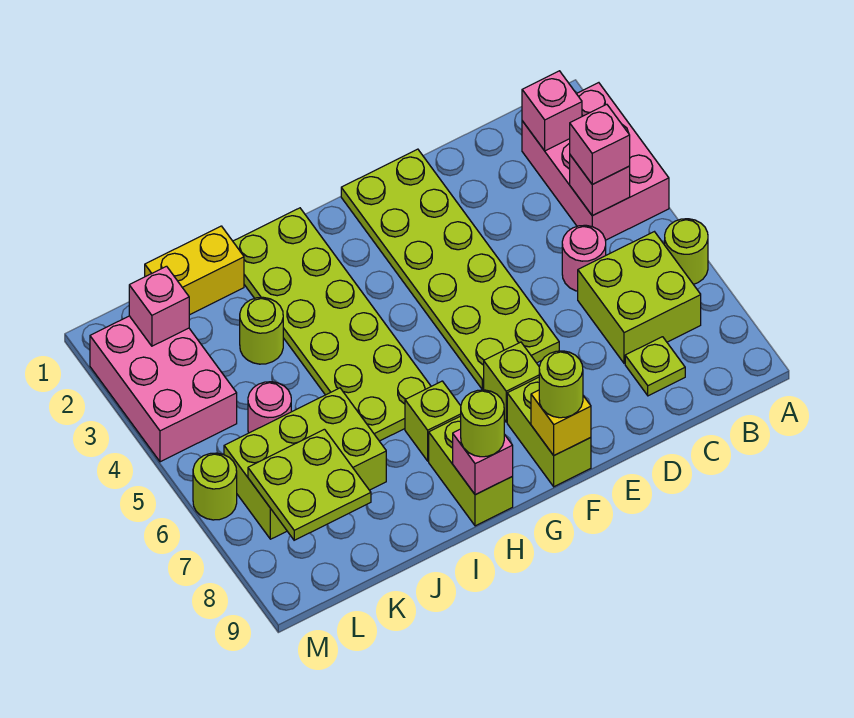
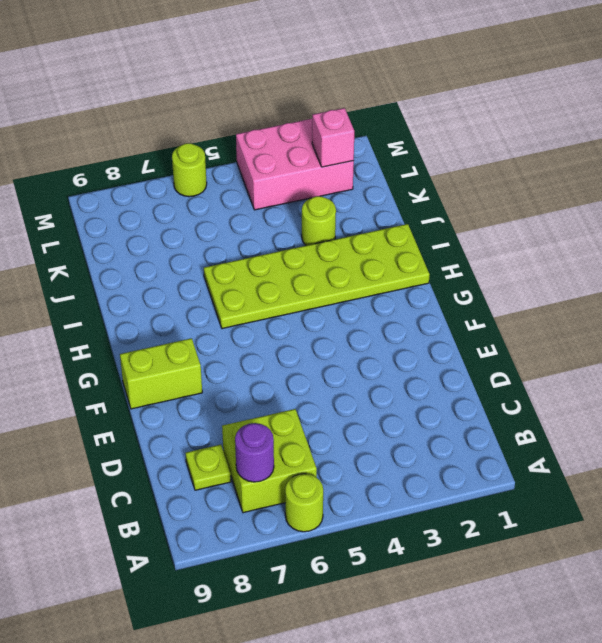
purple round brick B7 level 2 -> none
none -> pink brick A2:B4 level 1
none -> pink round brick C5 level 1
none -> lime plate E1:F6 level 1

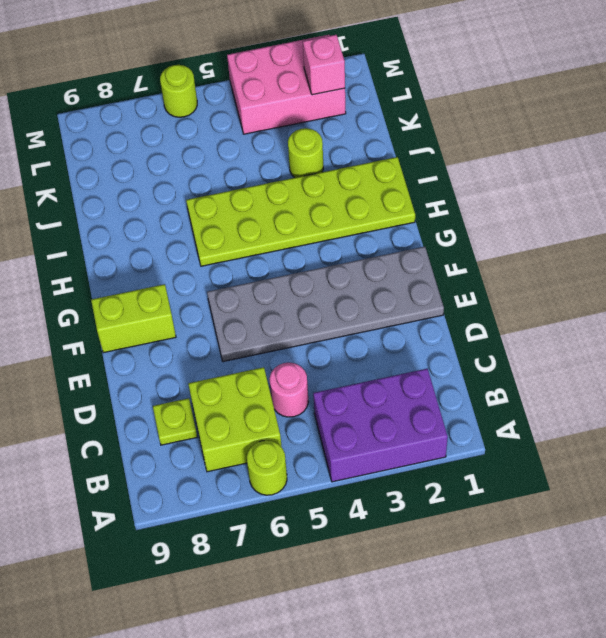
purple brick A2:B4 level 1 -> pink brick A2:B4 level 1
grey plate E1:F6 level 1 -> lime plate E1:F6 level 1
none -> lime brick F7 level 1
none -> lime brick H7 level 1
none -> lime brick H8:H9 level 1

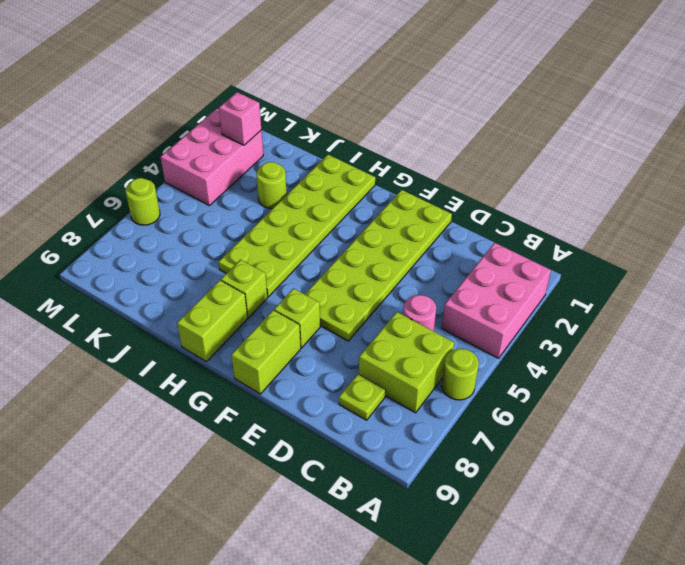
none -> yellow brick J1:K1 level 1
none -> lime brick J6:L7 level 1
none -> pink round brick K5 level 1

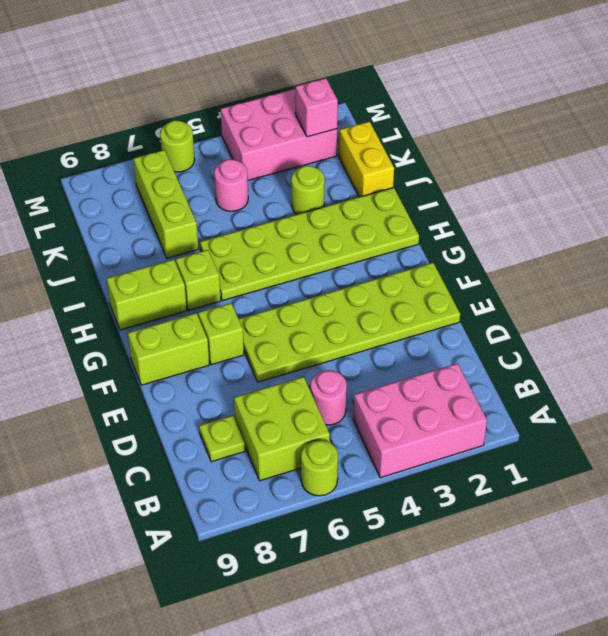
lime brick J7:L7 level 1 -> lime brick J6:L7 level 1
none -> pink brick B2 level 2
none -> pink brick B4 level 2
none -> yellow brick F9 level 2

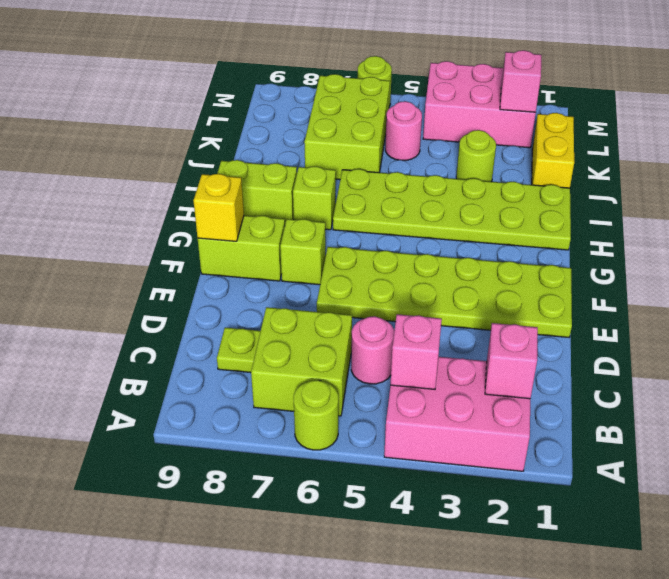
none -> pink brick H9 level 2
none -> lime plate K7:L8 level 2
none -> pink brick B4 level 3

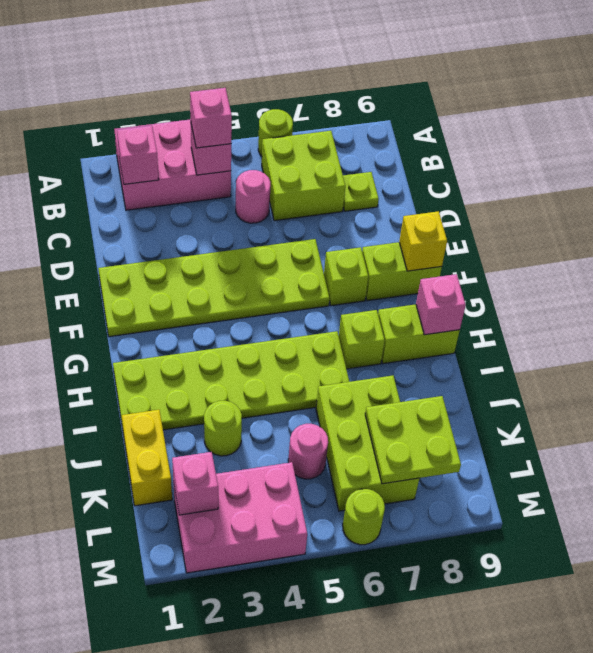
none -> lime round brick F9 level 3
none -> lime round brick H9 level 3

